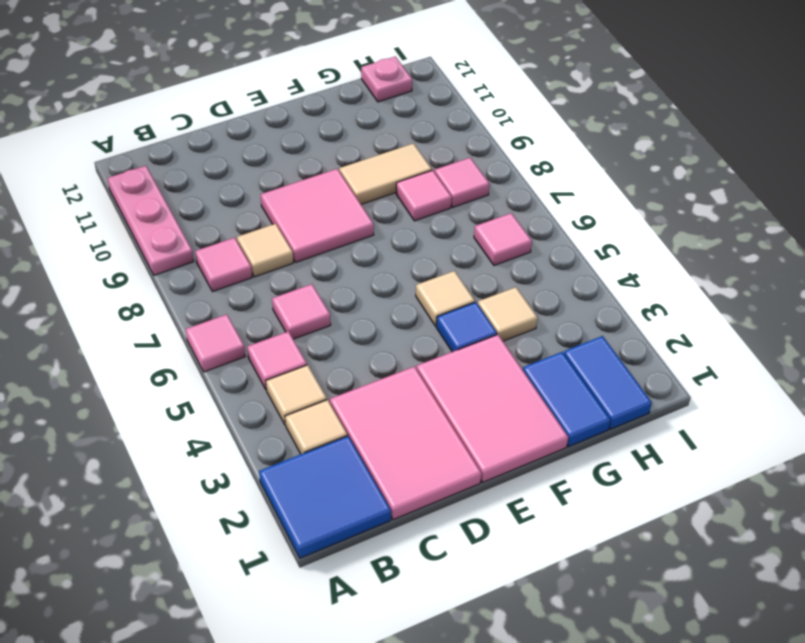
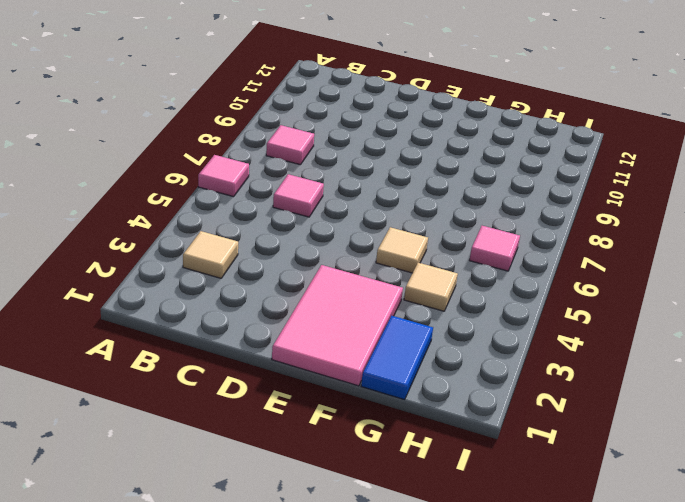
none -> blue tile A1:B2 level 1
none -> pink plate A9:A11 level 1
none -> tan tile B4 level 1

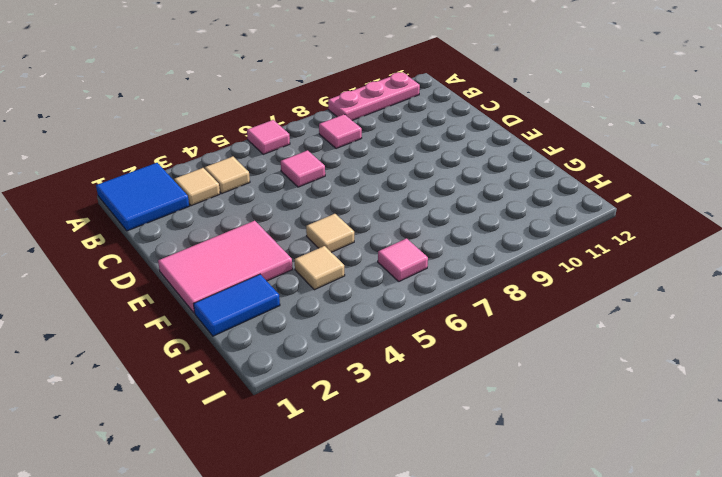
none -> pink tile B5 level 1
none -> pink tile C1:D3 level 1
none -> tan tile C8 level 1

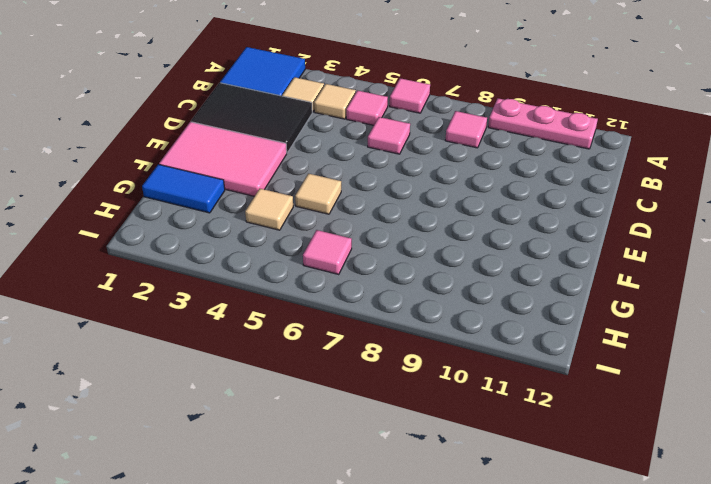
black tile C1:D3 level 1 -> pink tile C1:D3 level 1
none -> tan tile C8 level 1
none -> pink tile D8:E9 level 1
none -> blue tile F4 level 1

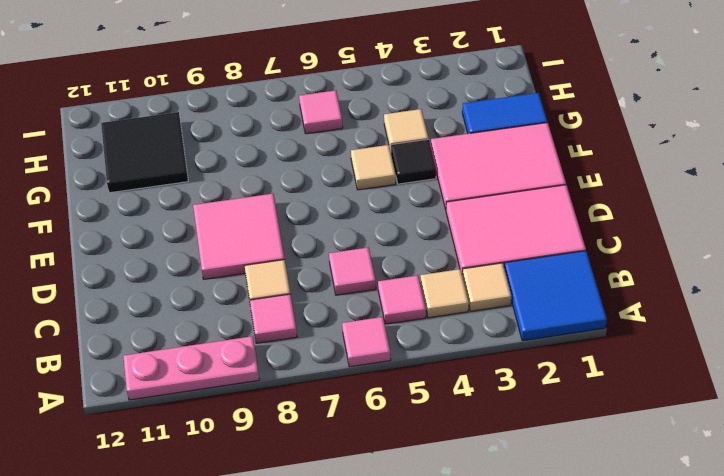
black tile F4 level 1 -> blue tile F4 level 1
black tile G10:H11 level 1 -> none
none -> tan tile F9:G9 level 1
none -> pink tile G8 level 1
none -> blue tile H1:H2 level 1

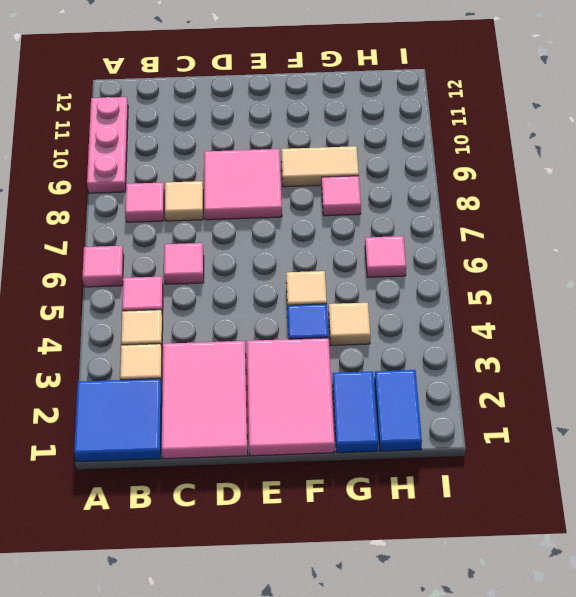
none -> pink tile H8 level 1
none -> pink plate H12 level 1

